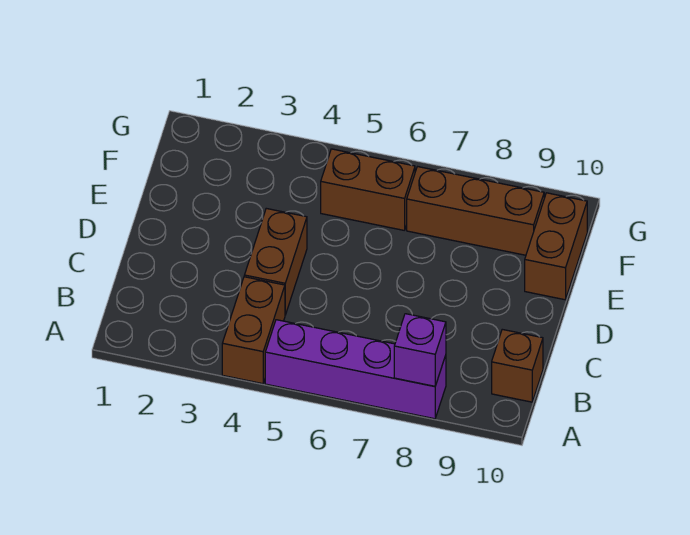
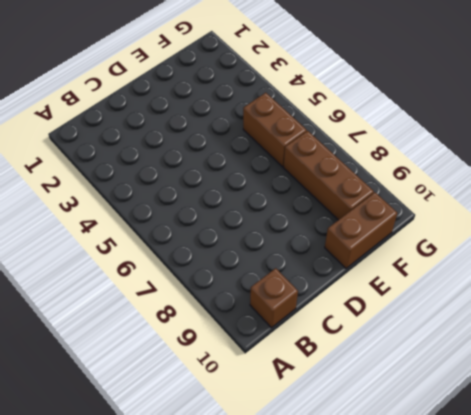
none -> brown brick A4:B4 level 1
none -> purple brick A5:A8 level 1

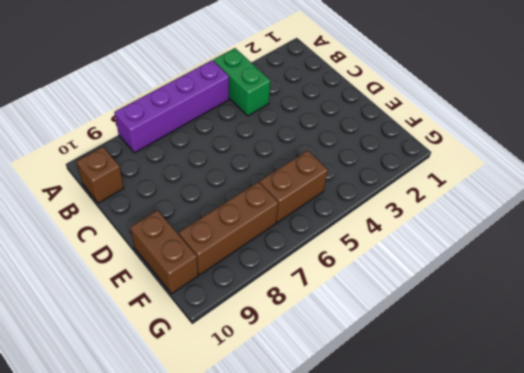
green brick A4:B4 level 1 -> brown brick A4:B4 level 1
none -> brown brick C4:D4 level 1
none -> purple brick A8 level 2

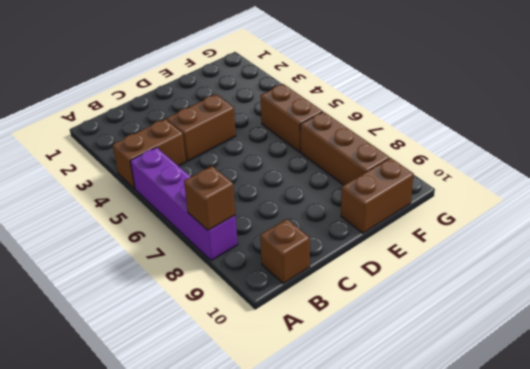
brown brick A8 level 2 -> purple brick A8 level 2

